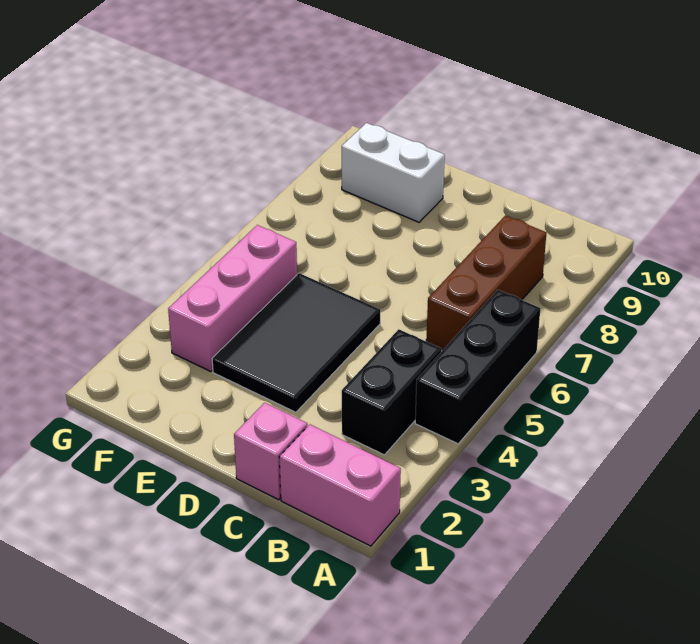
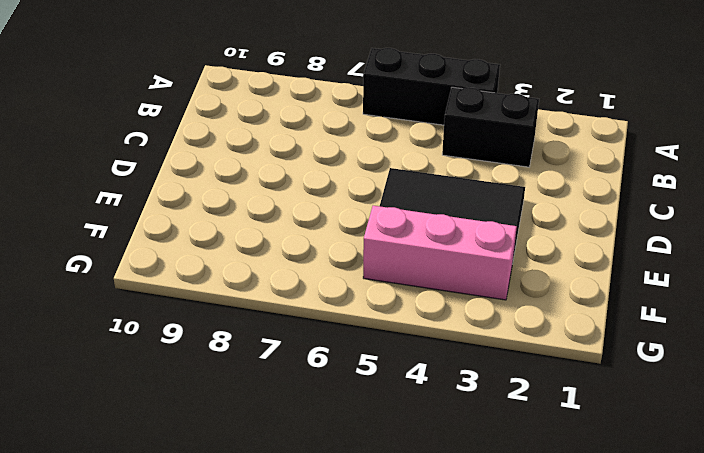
none -> pink brick A1:B1 level 1
none -> brown brick B6:B8 level 1

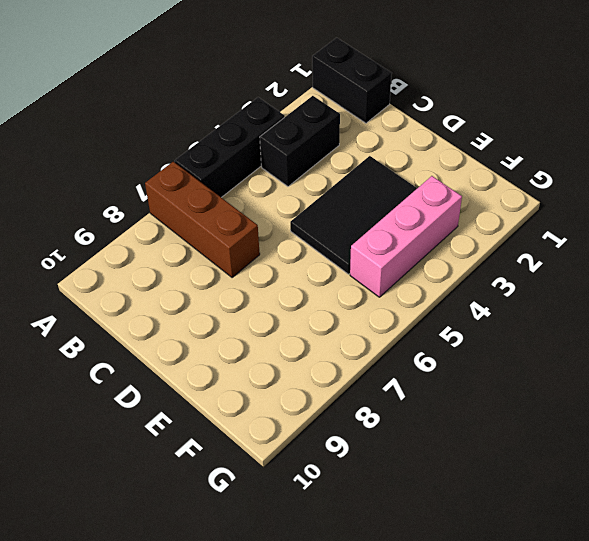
black brick A1:B1 level 1 -> pink brick A1:B1 level 1
brown brick A7:C7 level 1 -> brown brick B6:B8 level 1
none -> pink brick C1 level 1
none -> white brick E9:F9 level 1

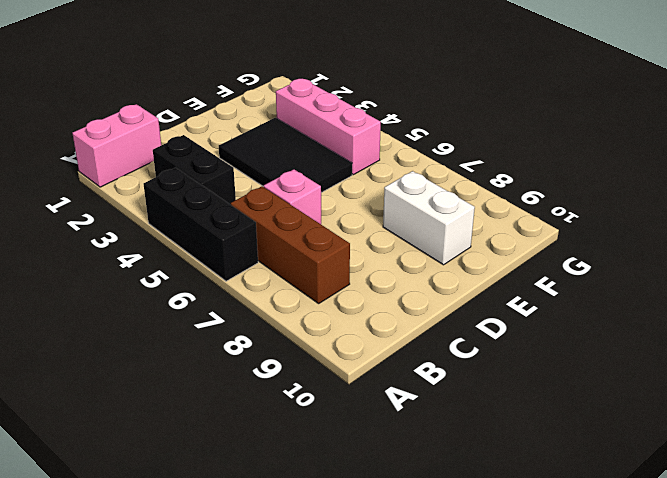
pink brick C6 level 1 -> pink brick C1 level 1
white brick E8:E9 level 1 -> white brick E9:F9 level 1

